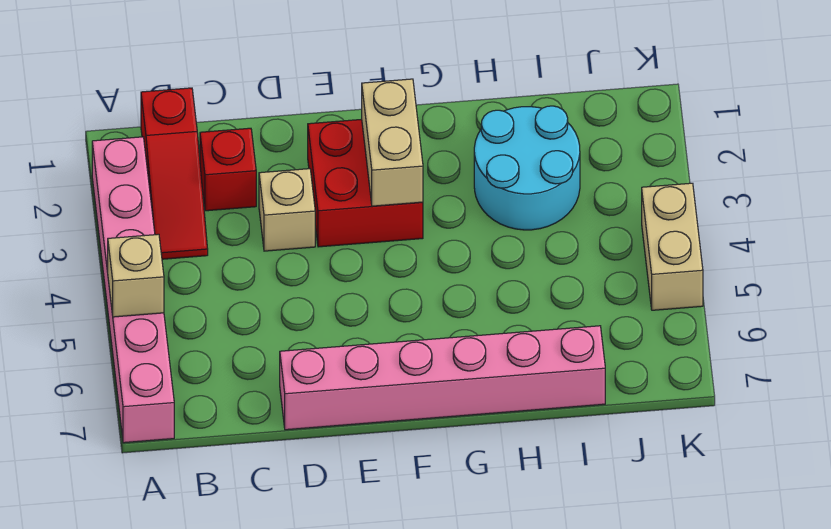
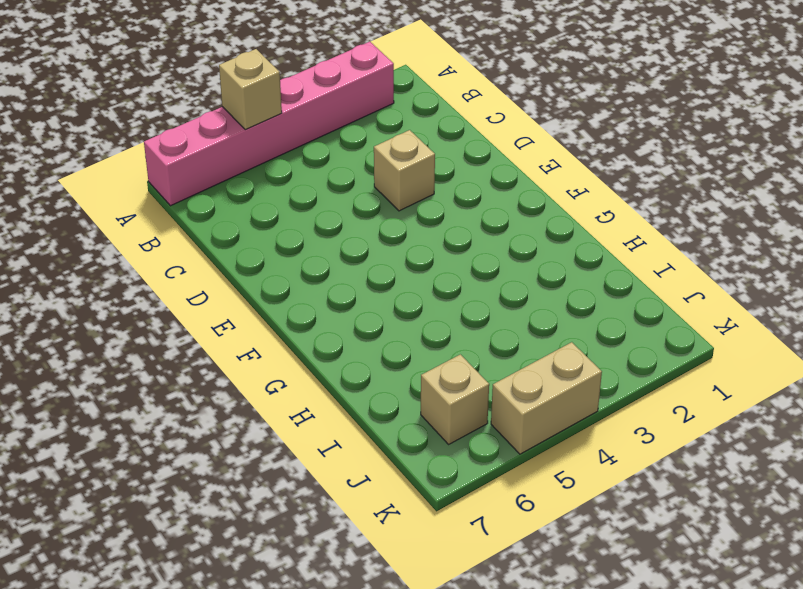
tan brick J6 level 1 -> none
none -> red slope B1:B3 level 1 top 1
none -> red brick C2 level 1

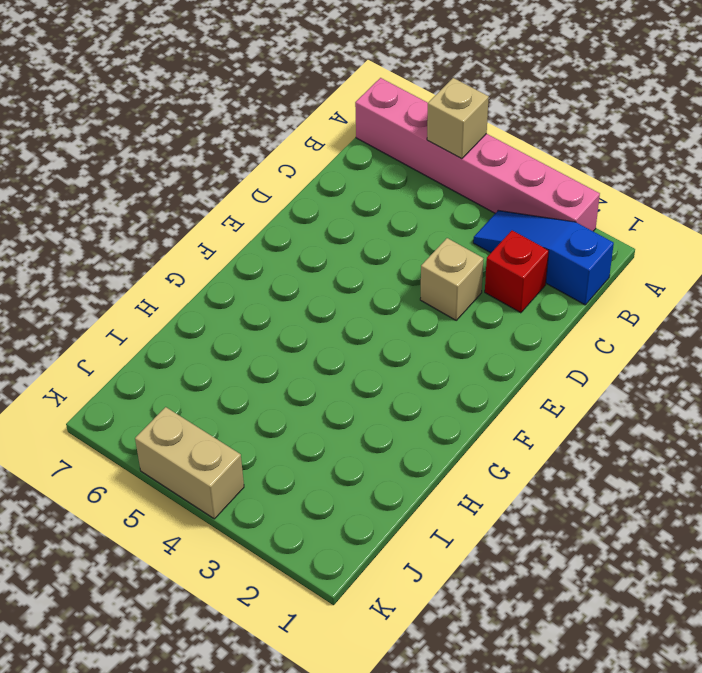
blue slope B1:B3 level 1 top 1 -> red slope B1:B3 level 1 top 1
none -> pink brick D7:I7 level 1
none -> red brick E2:F3 level 1

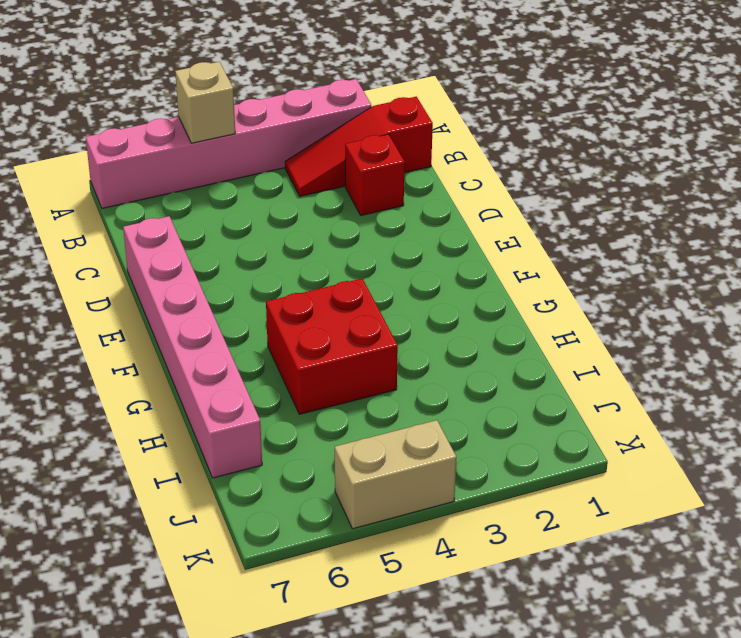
red brick G4:H5 level 1 -> red brick E2:F3 level 1
none -> tan brick D3 level 1
none -> cyan round brick H2:I3 level 1

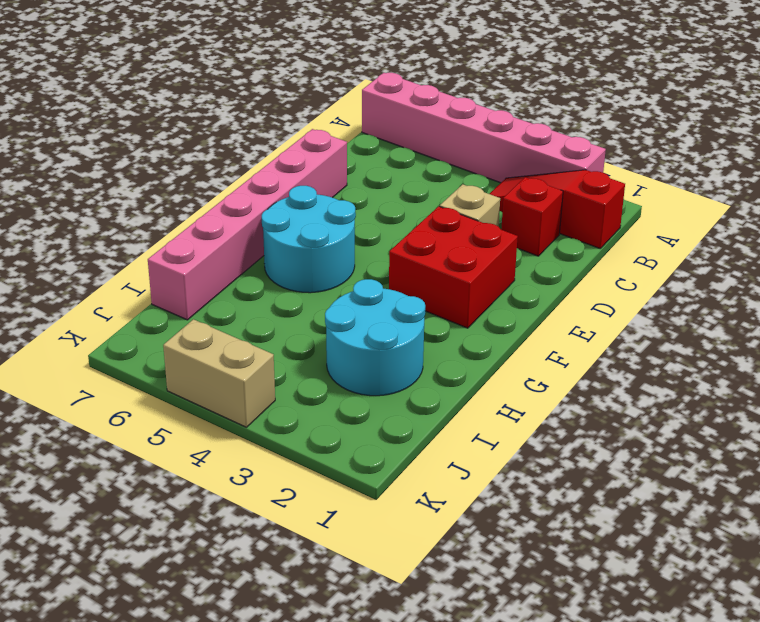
cyan round brick F5:G6 level 1 -> none
none -> tan brick A5 level 2
none -> tan brick F2:F3 level 2

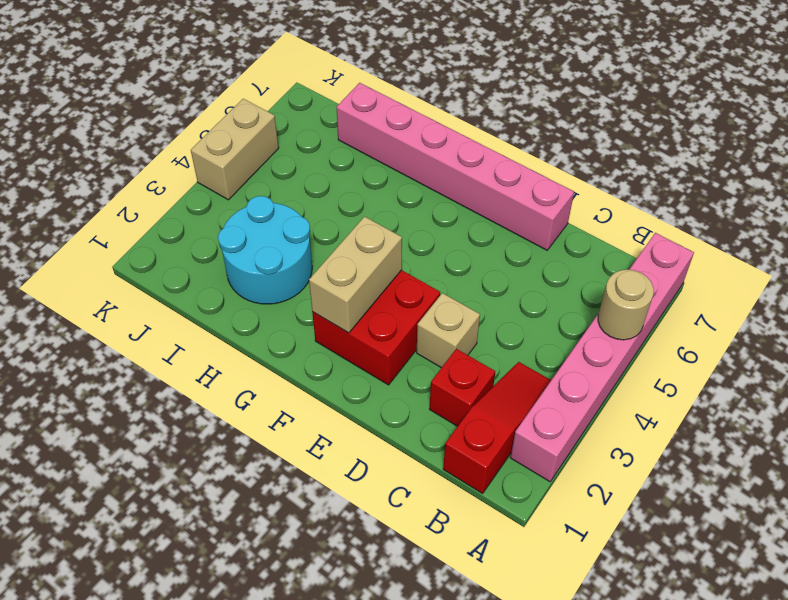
tan round brick A5 level 2 -> tan brick A5 level 2

